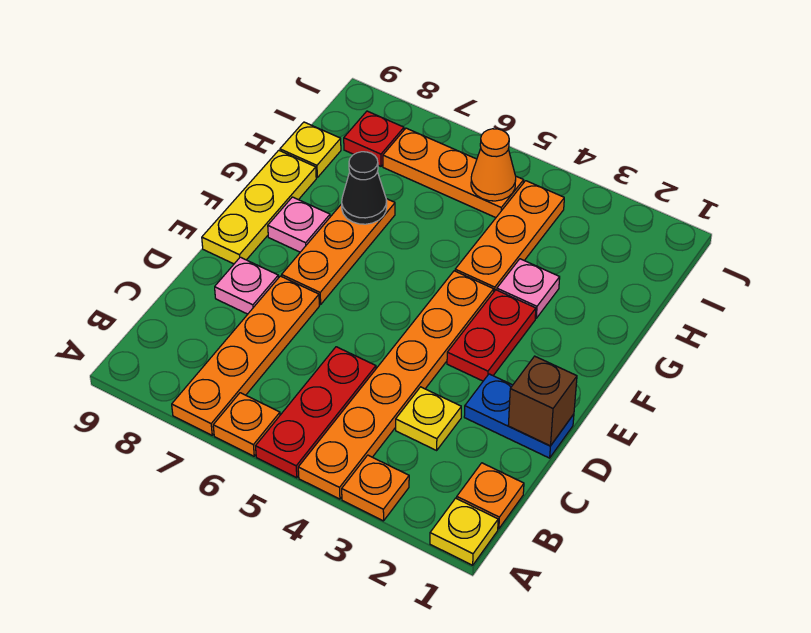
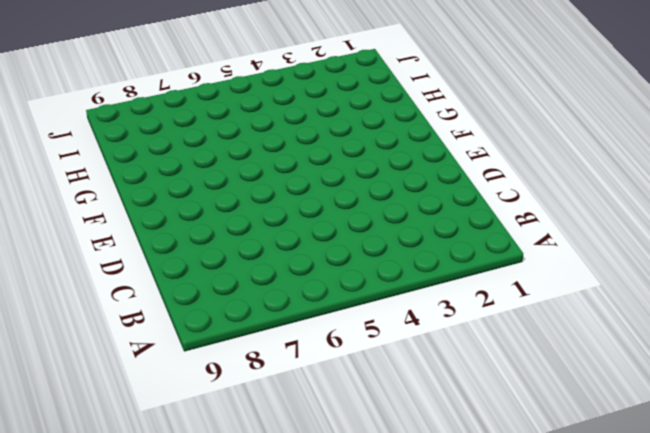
none -> yellow plate A1 level 1
none -> orange plate A3 level 1
none -> orange plate A4:F4 level 1

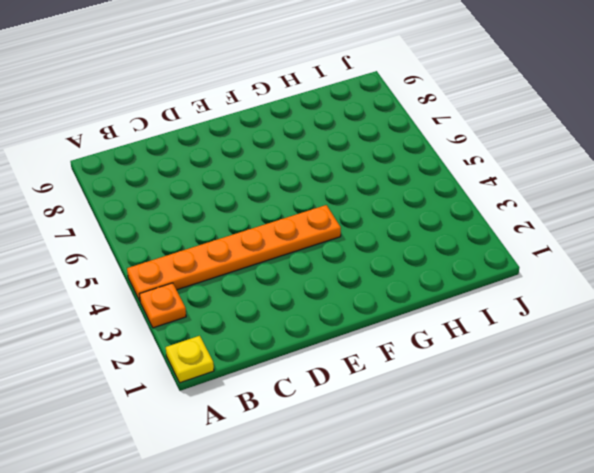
none -> red plate A5:C5 level 1
none -> orange plate A6 level 1
none -> orange plate A7:D7 level 1

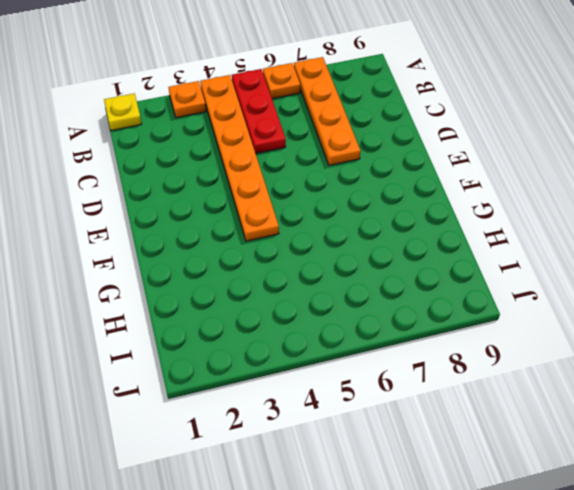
none -> orange plate B1 level 1
none -> yellow plate C3 level 1
none -> blue plate D1:D2 level 1

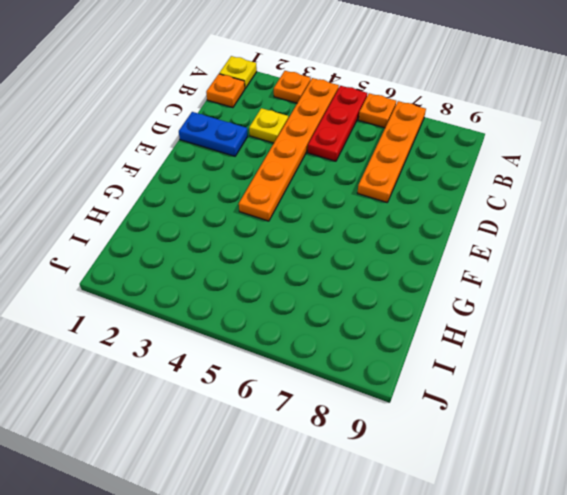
none -> pink plate D8 level 1
none -> red plate E3:F3 level 1
none -> orange plate E7:G7 level 1

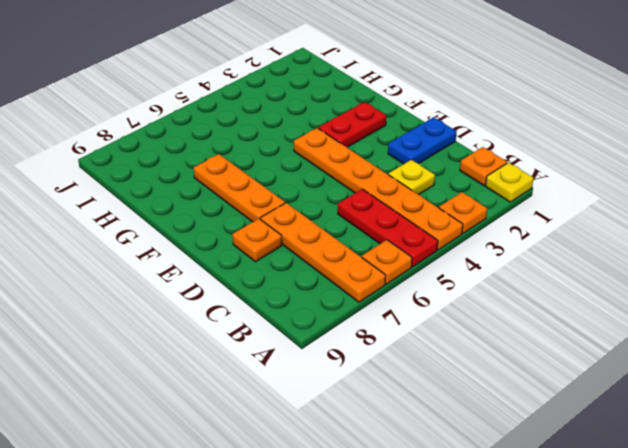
orange plate D8 level 1 -> pink plate D8 level 1
red plate F2:F3 level 1 -> red plate E3:F3 level 1
none -> yellow plate E9:G9 level 1
none -> pink plate F8 level 1
none -> pink plate G3 level 1

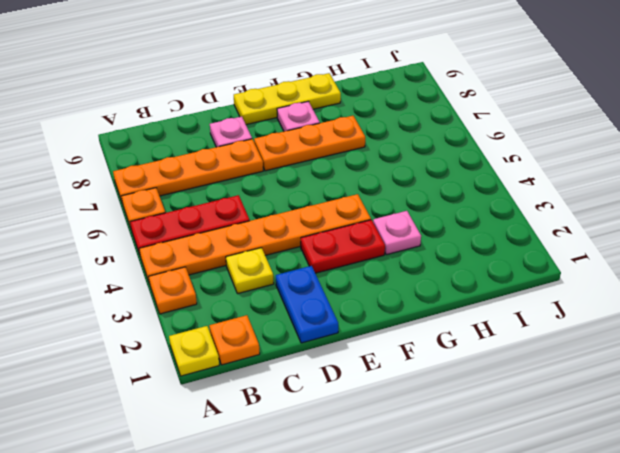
none -> orange plate G4:I4 level 1
none -> yellow plate H9 level 1
none -> orange plate I5:I7 level 1

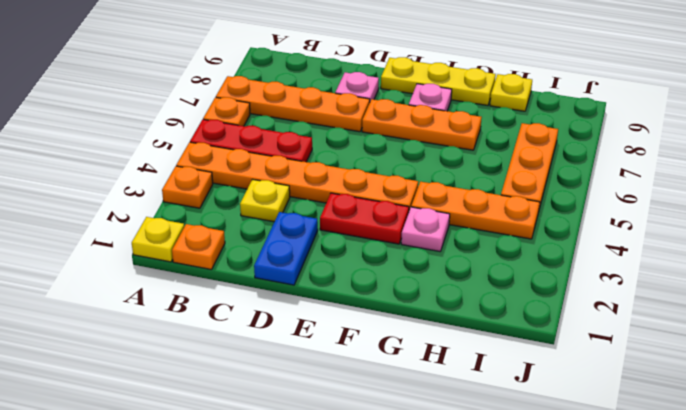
none -> red plate I8 level 1
none -> brown brick D1 level 2
none -> black cone G7 level 2

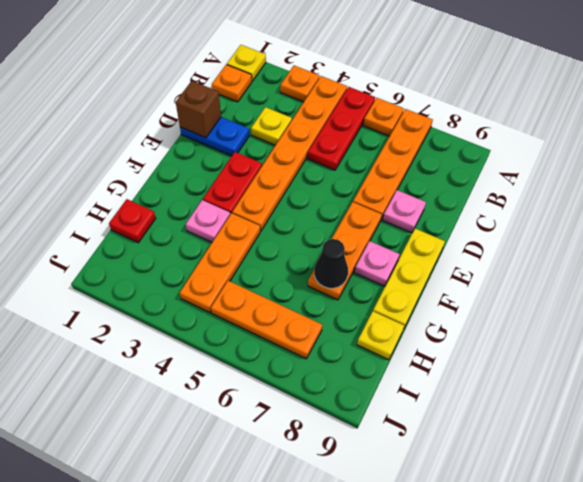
red plate H1 level 1 -> red plate I8 level 1
none -> orange cone I5 level 2

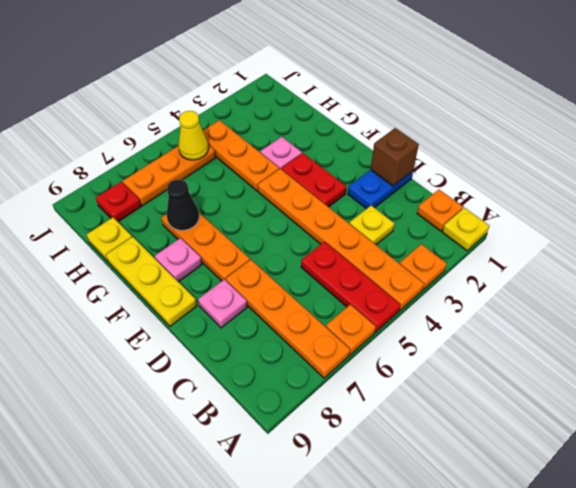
yellow cone I5 level 2 -> orange cone I5 level 2

